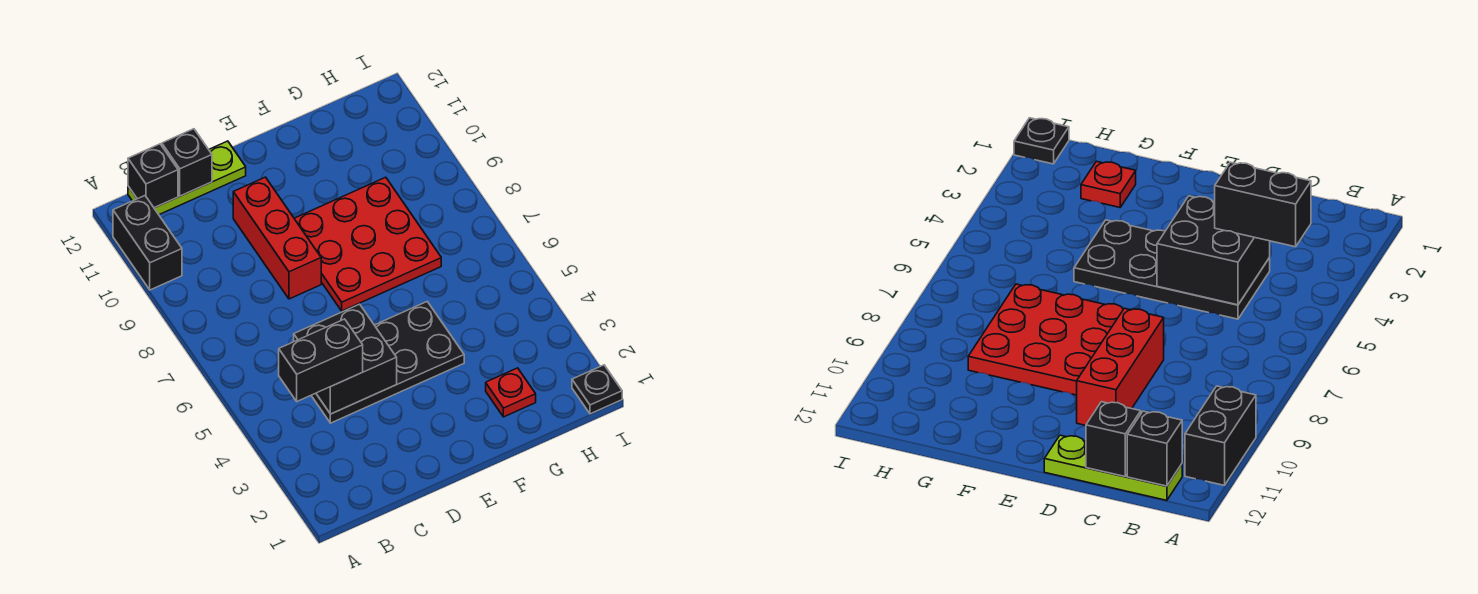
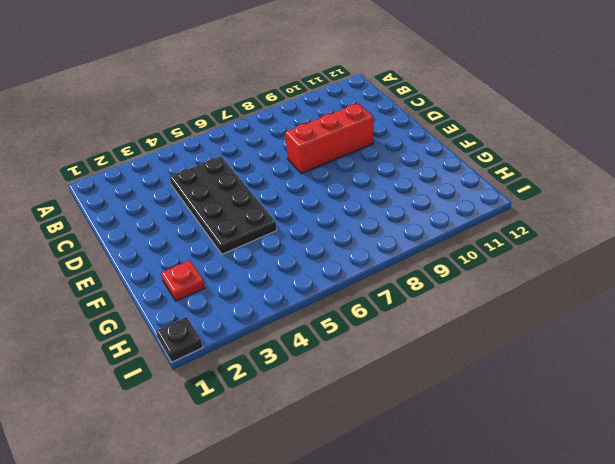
none -> black brick A10:A11 level 1
none -> lime plate B12:D12 level 1

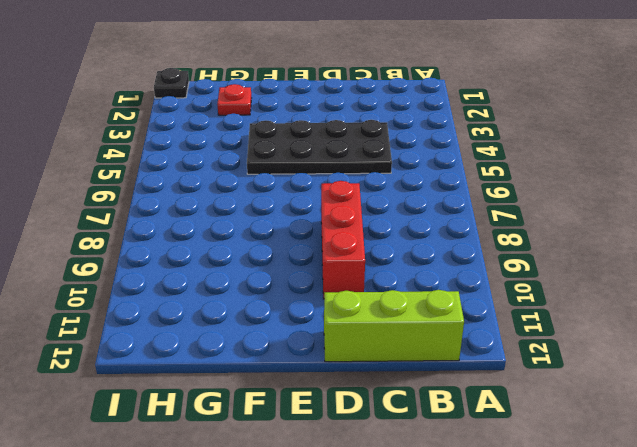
lime brick B12:D12 level 1 -> lime plate B12:D12 level 1
none -> black brick A10:A11 level 1
none -> red plate E7:G9 level 1

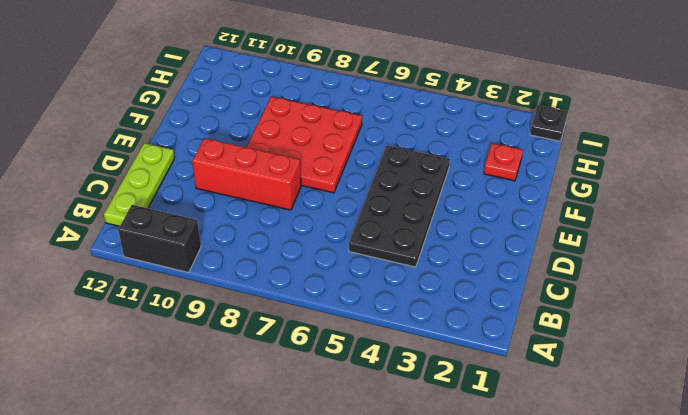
none -> black brick B12 level 2
none -> black brick C4:D5 level 2

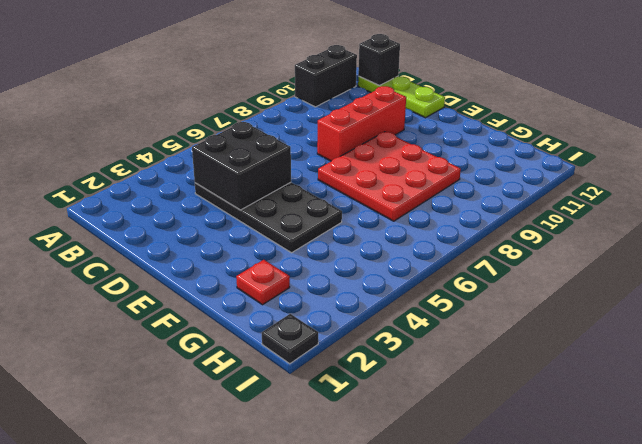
none -> black brick C12 level 2
none -> black brick B4:C4 level 3

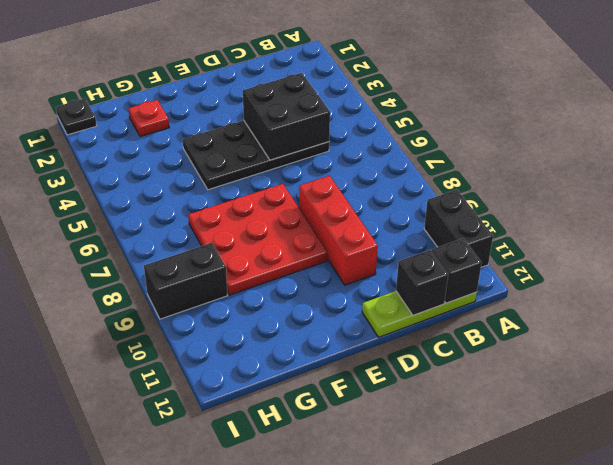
black brick H9:I9 level 1 -> black brick B4:C4 level 3

